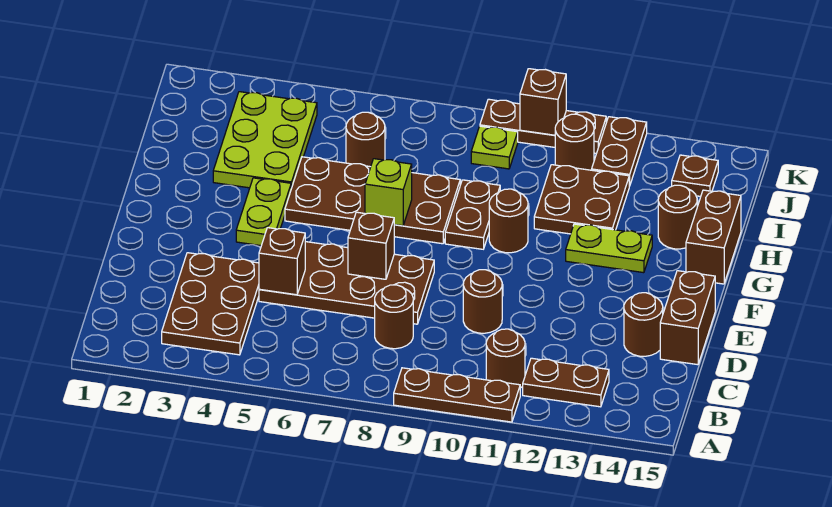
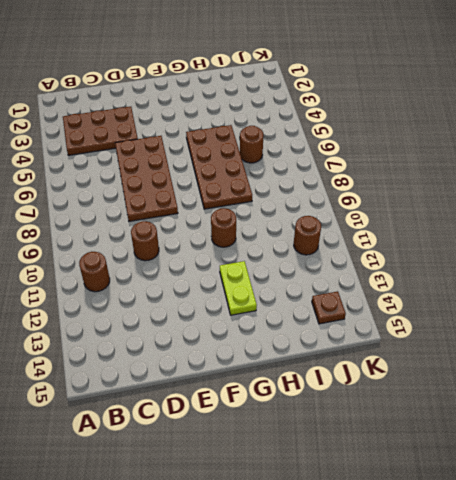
none -> brown plate A9:A11 level 1
none -> brown plate B12:B13 level 1
none -> brown round brick C8 level 1

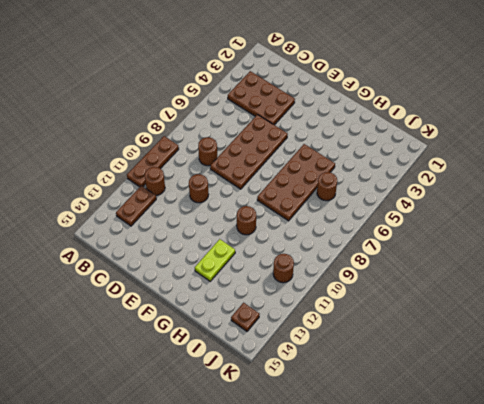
none -> brown round brick D14 level 1
none -> brown brick D15:E15 level 1
none -> lime plate F4:G4 level 1

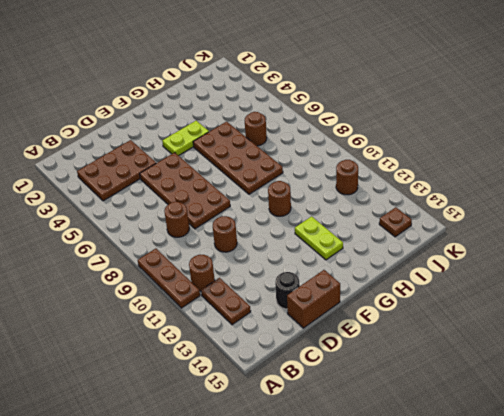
black round brick D14 level 1 -> brown round brick D14 level 1
none -> brown plate G9:H9 level 1
none -> brown brick G15:H15 level 1
none -> lime plate H3:J4 level 1

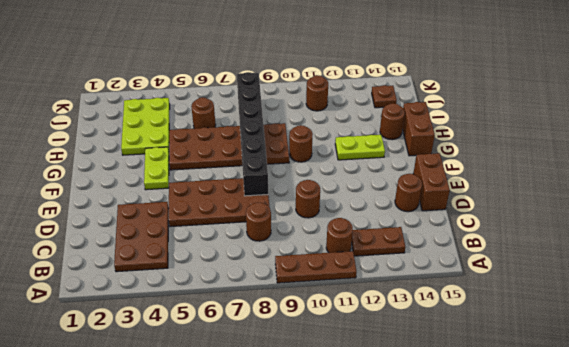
black brick E8:J8 level 2 -> none
none -> brown plate H11:I12 level 1
none -> lime plate J9 level 1
none -> brown plate J12:K12 level 1

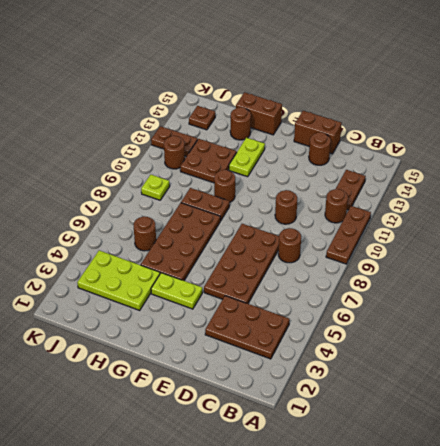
none -> brown plate K9:K11 level 1
none -> brown brick D5 level 2
none -> brown brick E7 level 2

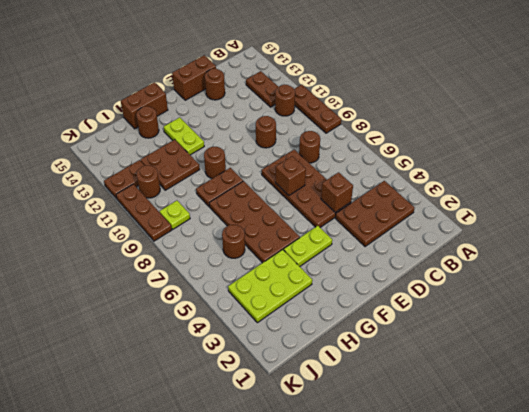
none -> brown plate J14 level 1
none -> lime brick G7 level 2
none -> brown brick K10 level 2

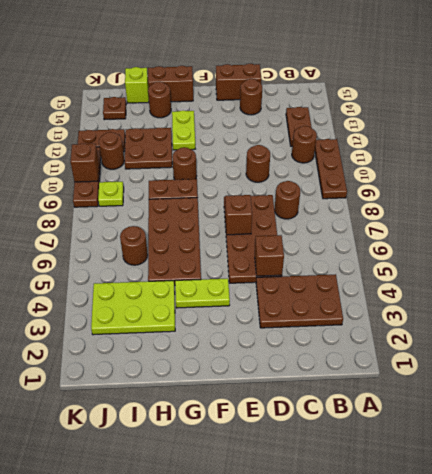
lime brick I15 level 1 -> lime brick G7 level 2

